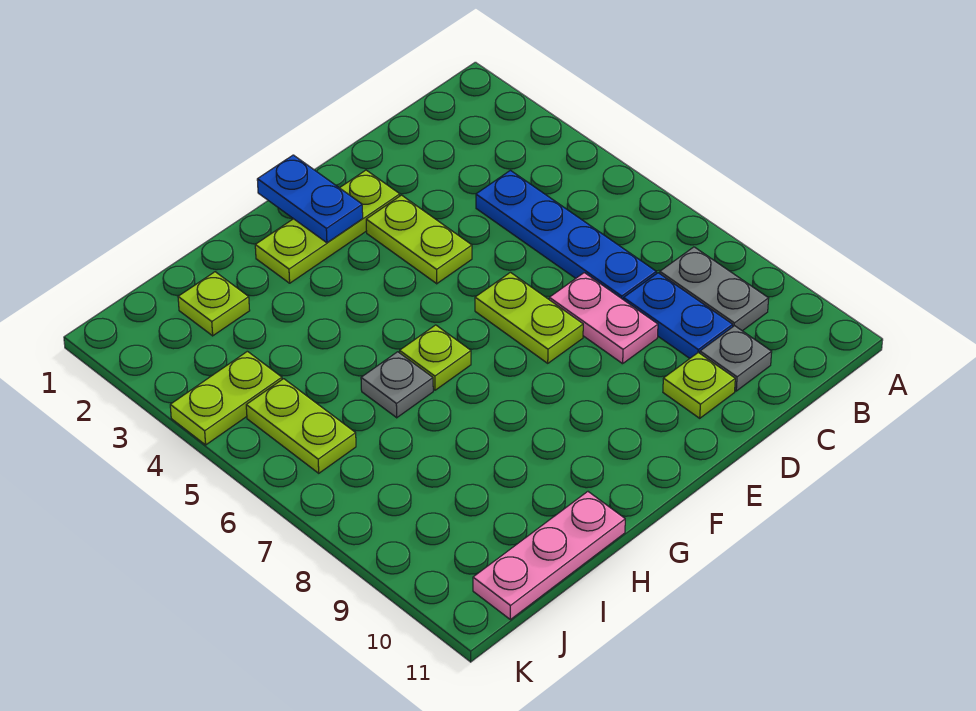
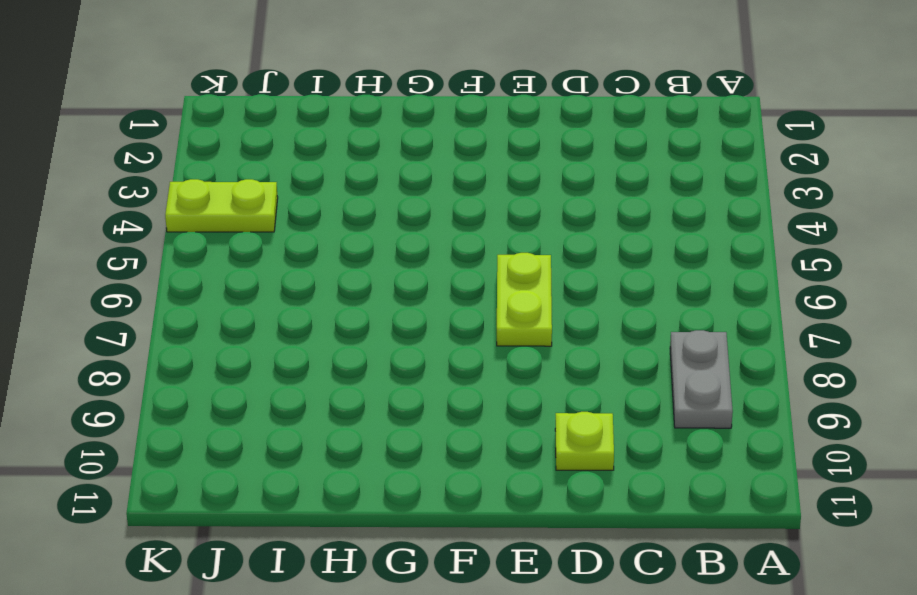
none -> blue plate C4:C7 level 1
none -> blue plate C8:C9 level 1
none -> grey plate C10 level 1

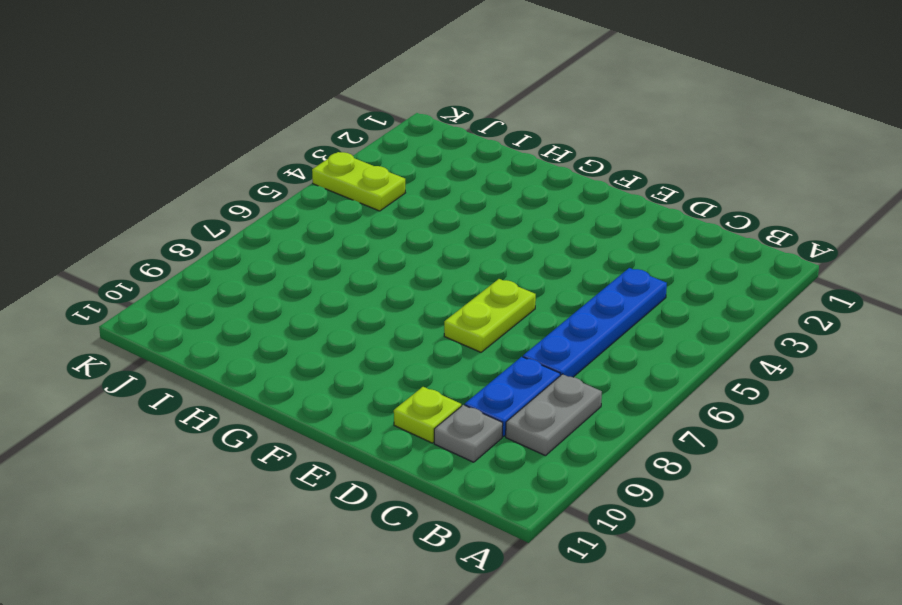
none -> pink plate D7:D8 level 1
none -> lime plate E2:G2 level 1
none -> lime plate E3:E4 level 1

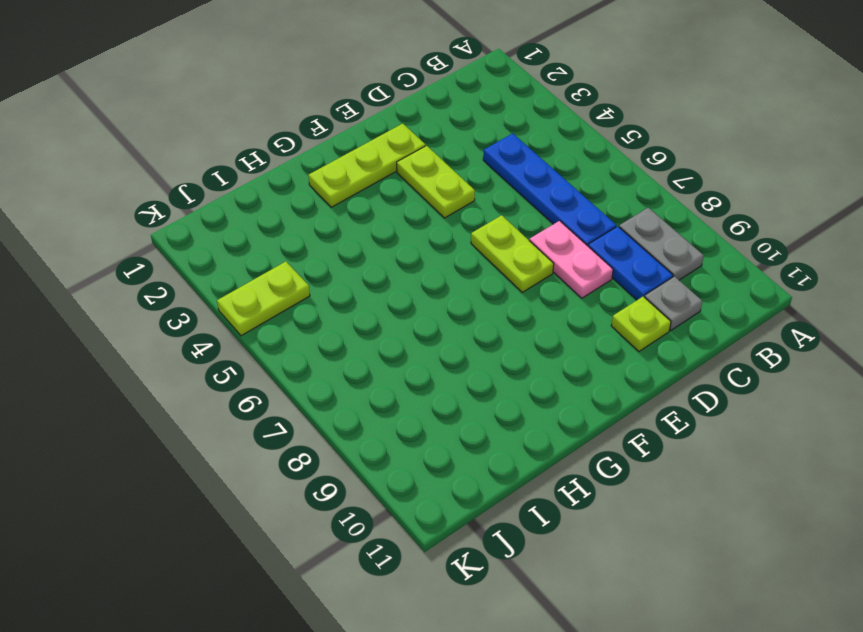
none -> lime plate G6 level 1
none -> grey plate H6 level 1
none -> pink plate H11:J11 level 1

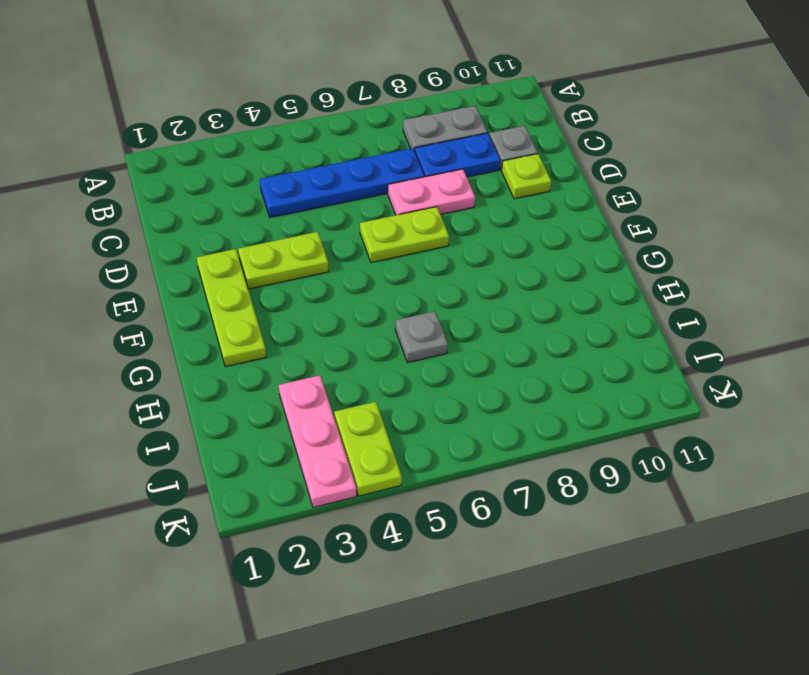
pink plate I3:K3 level 1 -> pink plate H11:J11 level 1
none -> lime plate G6 level 1
none -> lime plate I2 level 1
none -> lime plate J5:J6 level 1

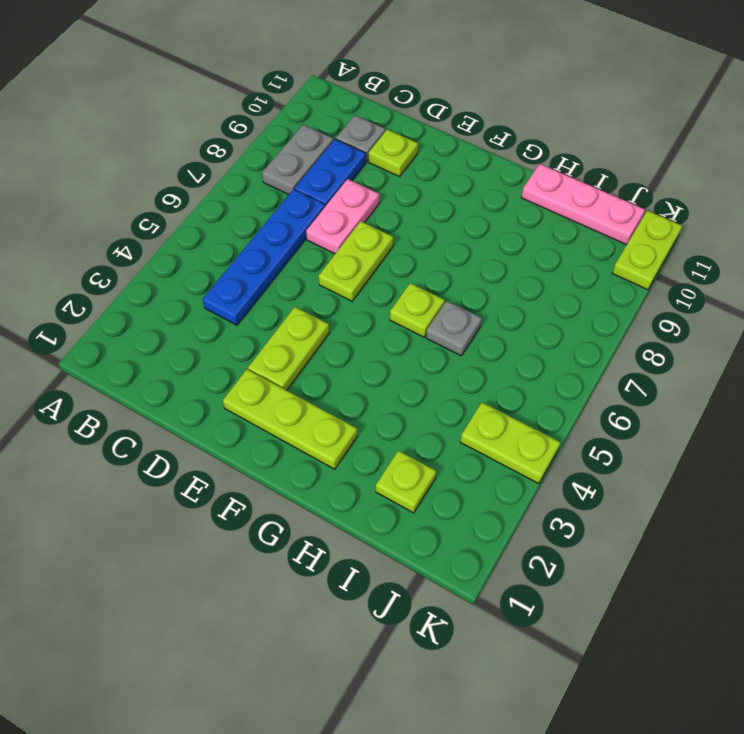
lime plate K10:K11 level 1 -> lime plate J5:J6 level 1
none -> blue plate F1:F2 level 2

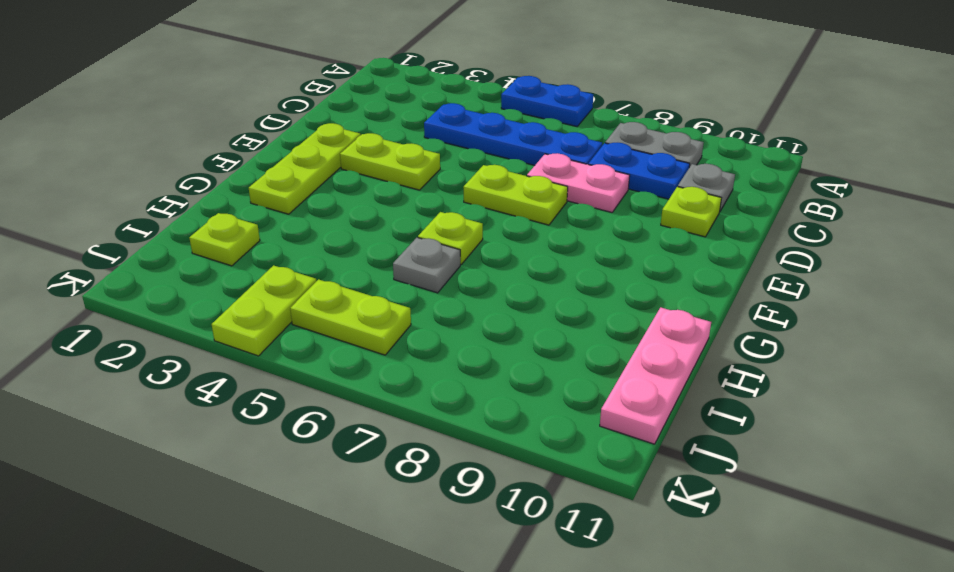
blue plate A5:A6 level 1 -> blue plate F1:F2 level 2

